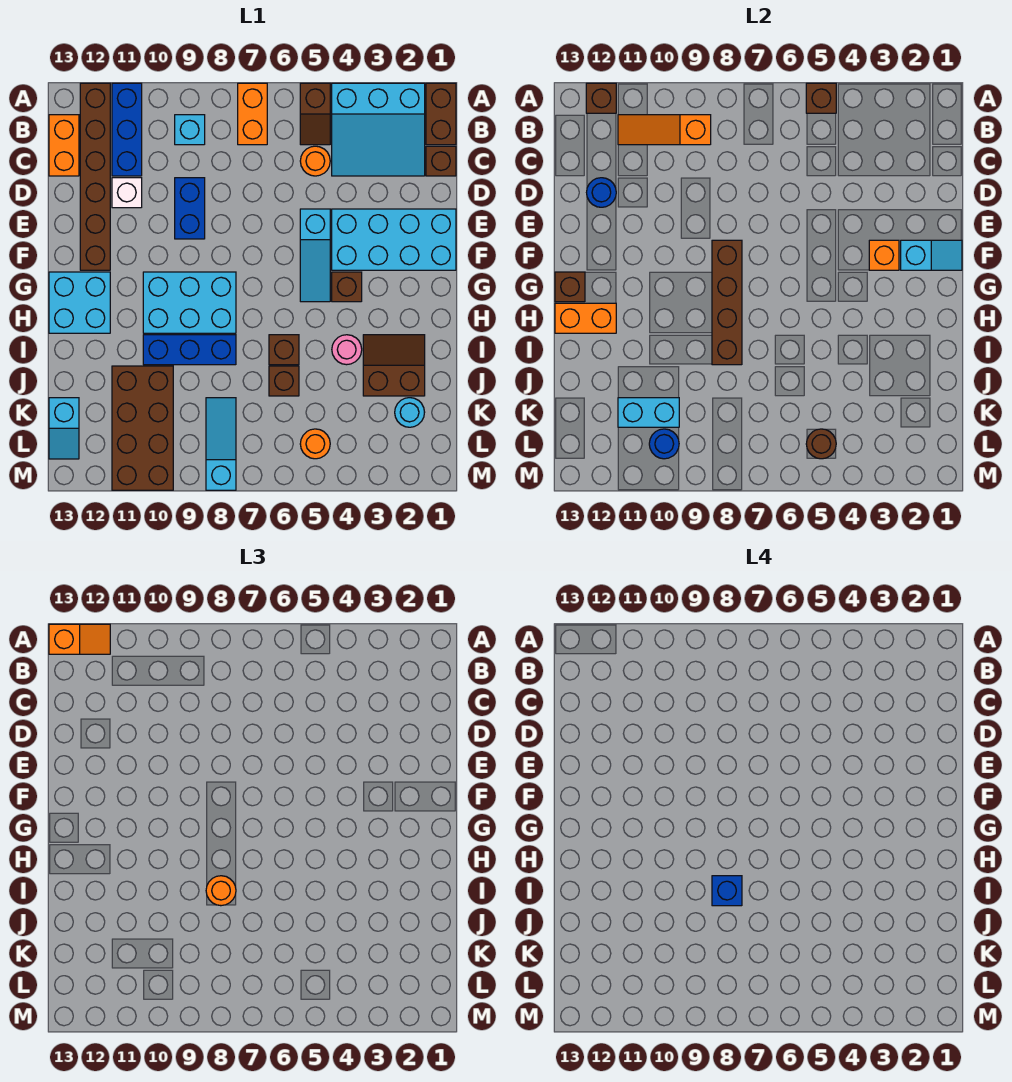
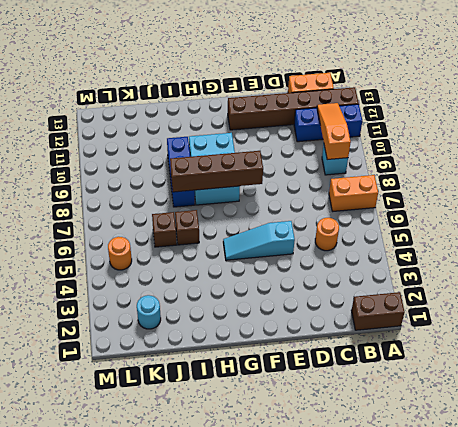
none -> cyan slope A2:C4 level 1 top A
none -> brown slope A5:B5 level 1 top A
none -> brown brick C1 level 1
none -> blue brick D9:E9 level 1

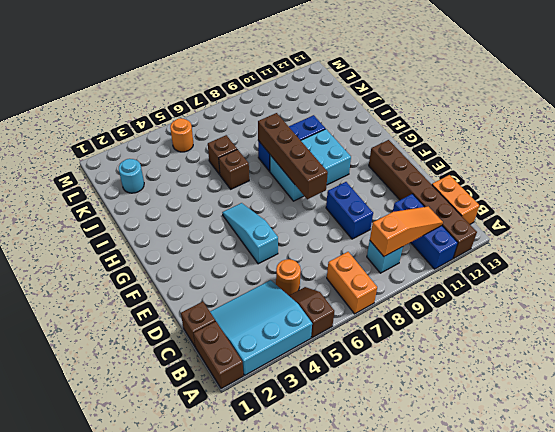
none -> white brick D11 level 1
none -> cyan brick E1:F4 level 1
none -> brown brick G4 level 1
none -> cyan brick G12:H13 level 1

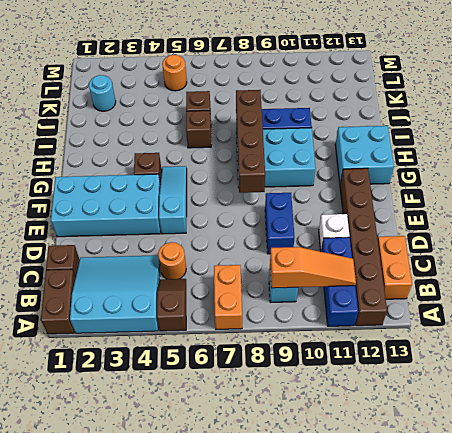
none -> brown slope I2:J3 level 1 top J
none -> pink round brick I4 level 1
none -> brown brick J10:M11 level 1
none -> cyan slope K8:M8 level 1 top M

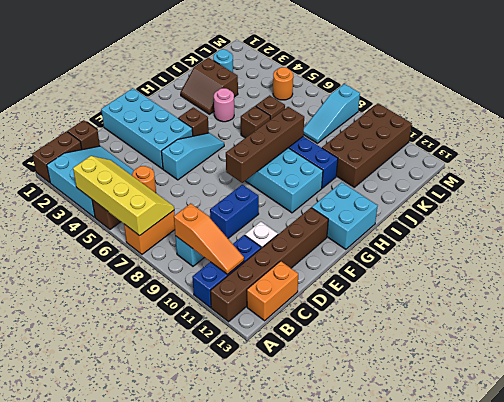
yellow slope A4:B7 level 2 top A -> brown brick A5 level 2
none -> cyan slope K13:L13 level 1 top K
none -> brown brick A12 level 2
none -> blue round brick D12 level 2
none -> cyan slope F1:F2 level 2 top 2

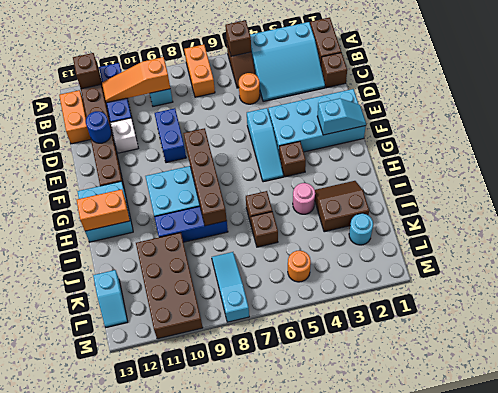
none -> orange brick F3 level 2
none -> brown brick G13 level 2
none -> cyan brick K10:K11 level 2
none -> brown round brick L5 level 2

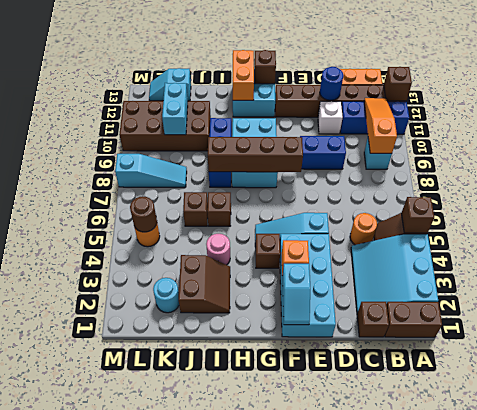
none -> orange brick A7:B7 level 1
none -> blue round brick L10 level 2
none -> orange slope A12:A13 level 3 top 13
none -> orange round brick I8 level 3

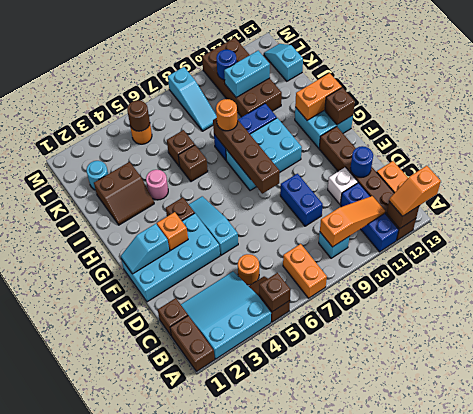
none -> blue brick I8 level 4

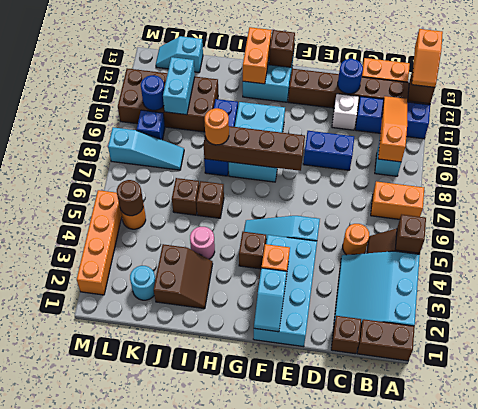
blue brick L9 level 1 -> blue brick I8 level 4
orange brick M2:M5 level 1 -> none

